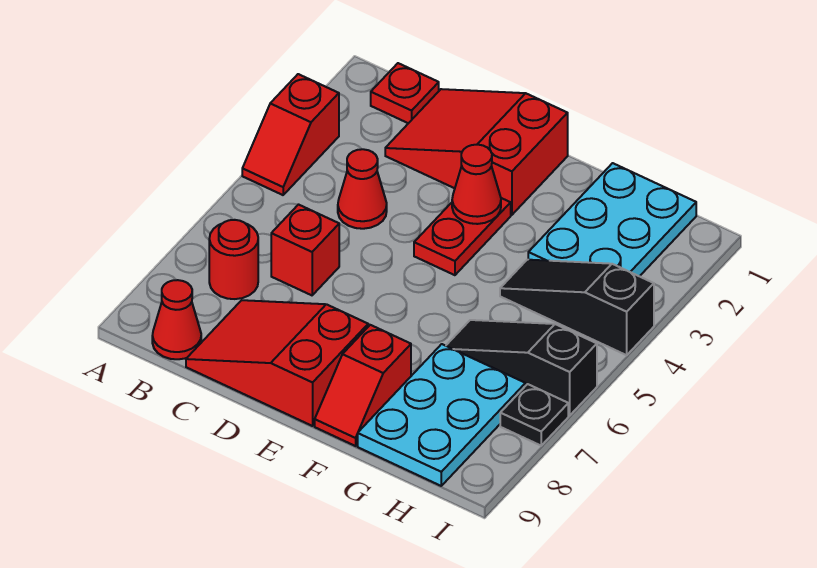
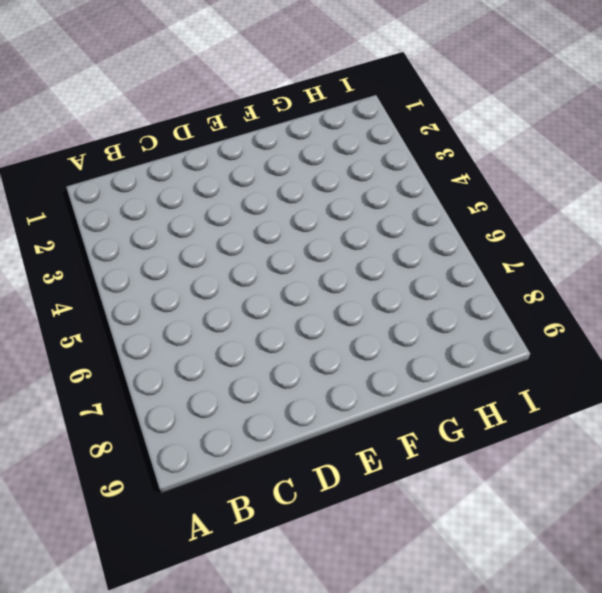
none -> red slope A3:A4 level 1 top 3
none -> red plate B1 level 1
none -> red round brick B7 level 1

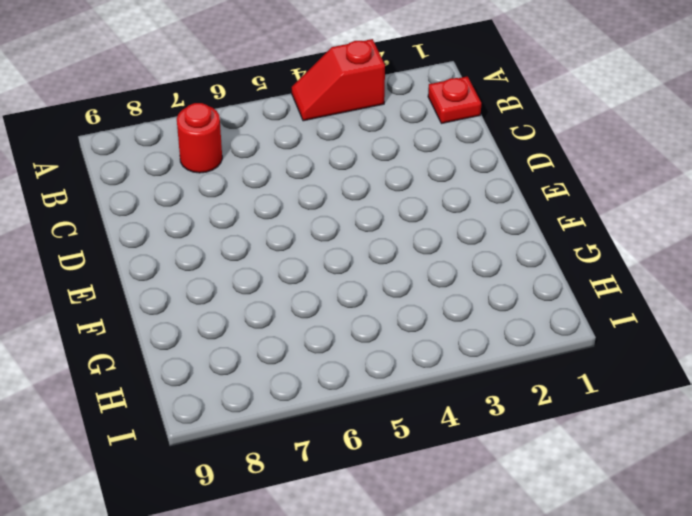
none -> red cone B9 level 1
none -> red slope C1:E2 level 1 top E
none -> red cone C4 level 1

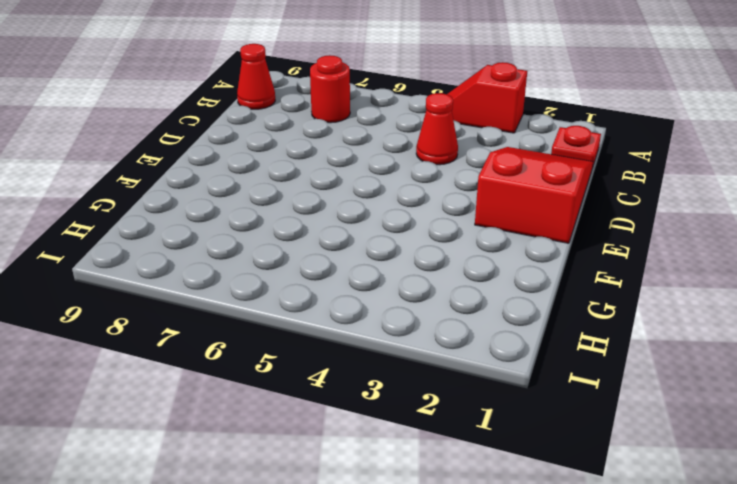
none -> red brick C6 level 1
none -> red slope C8:E9 level 1 top E
none -> red plate E3:E4 level 1

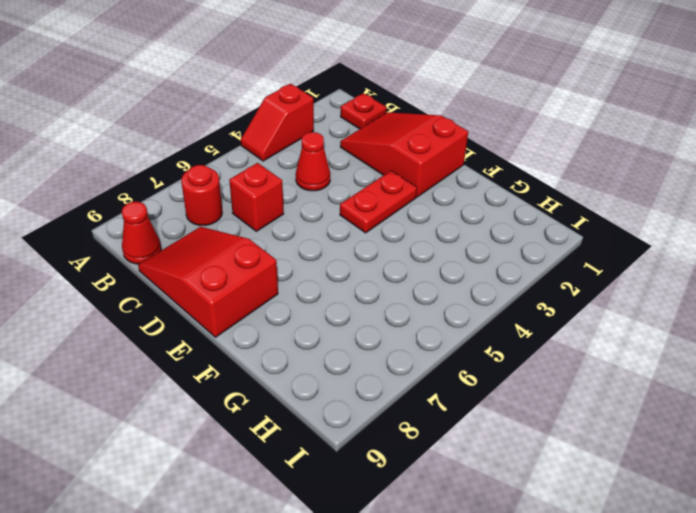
none -> red slope F8:F9 level 1 top 8
none -> cyan plate G1:H3 level 1
none -> black slope G4:I4 level 1 top I

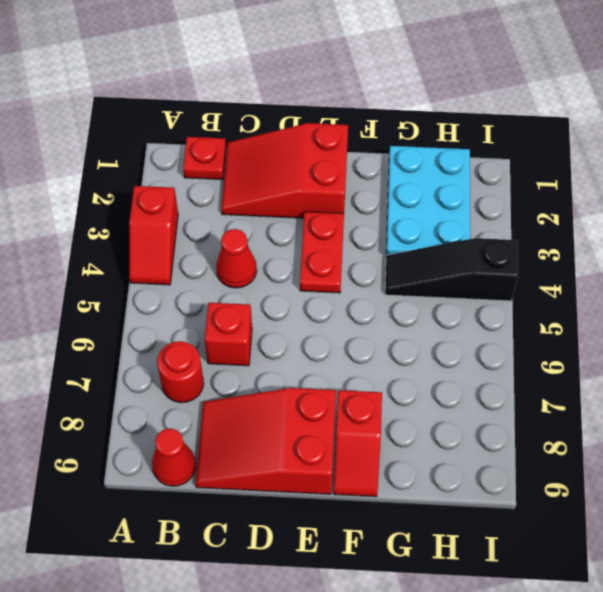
none -> black slope G6:I6 level 1 top I
none -> cyan plate G7:H9 level 1
none -> black plate I7 level 1

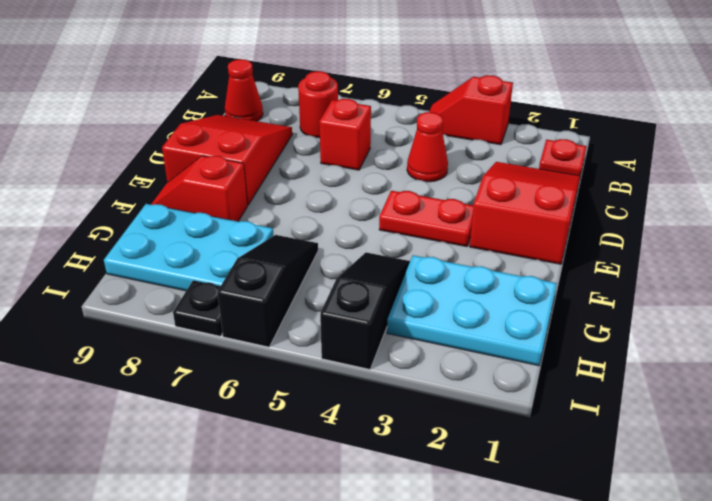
none -> red cone E3 level 2

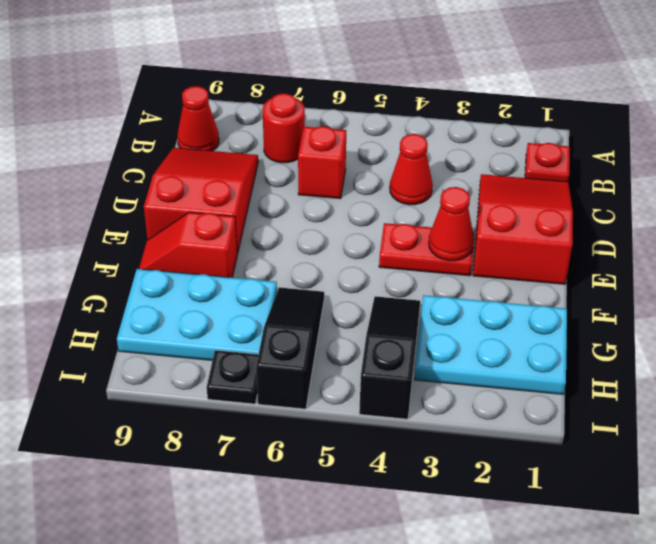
none -> red slope A3:A4 level 1 top 3

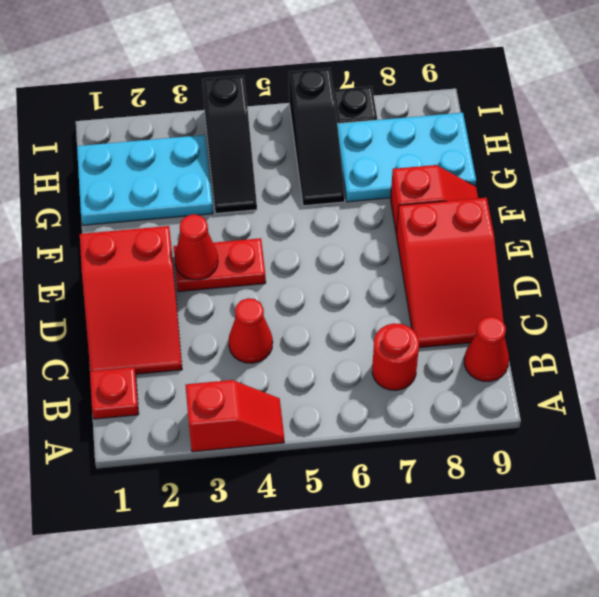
none -> red brick C6 level 1

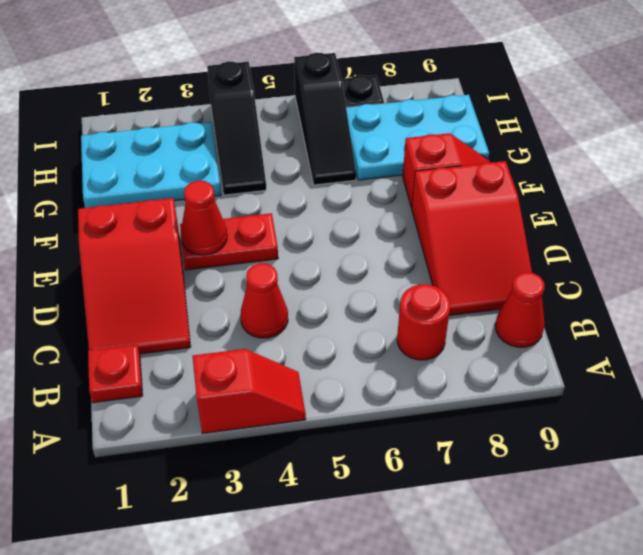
none -> red brick C6 level 1

